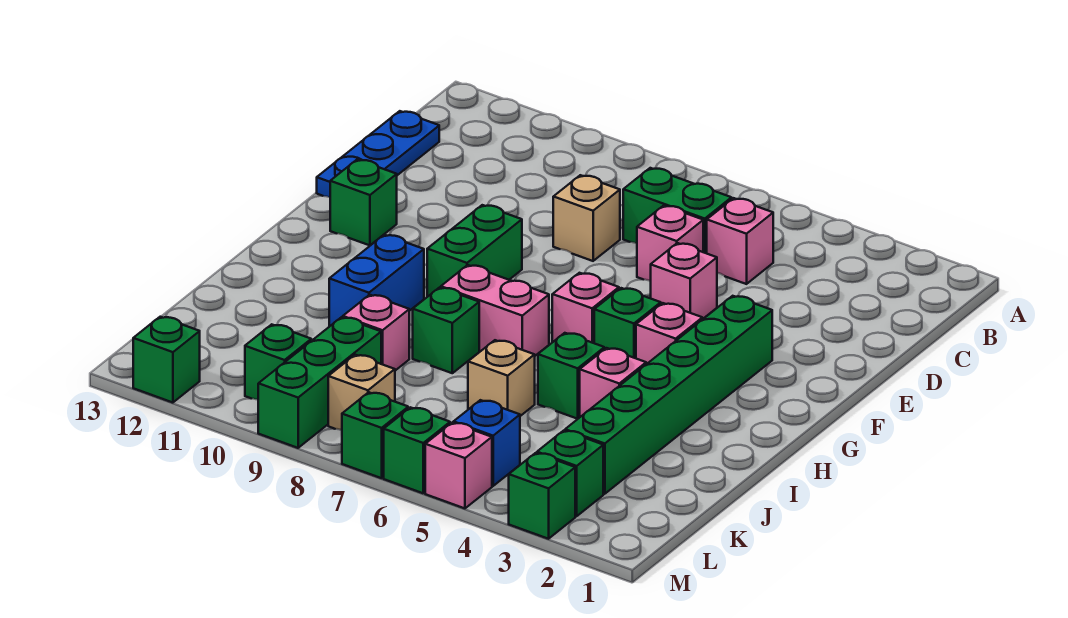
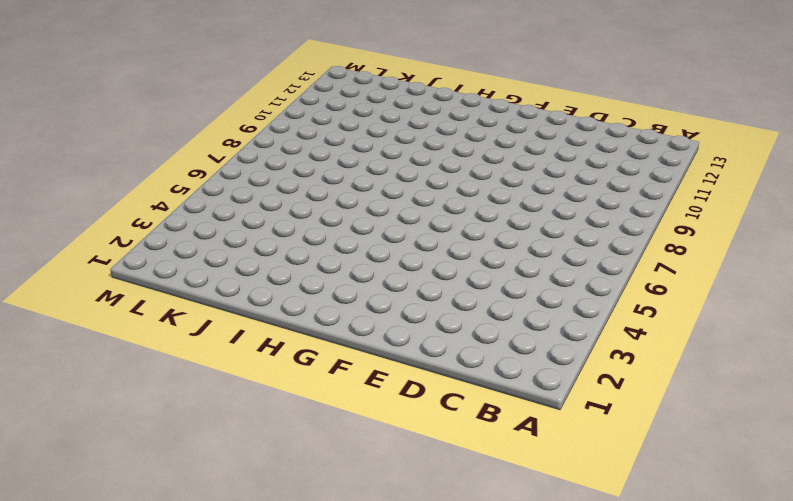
none -> pink brick C5 level 1
none -> green brick C6:C7 level 1
none -> blue plate C13:E13 level 1

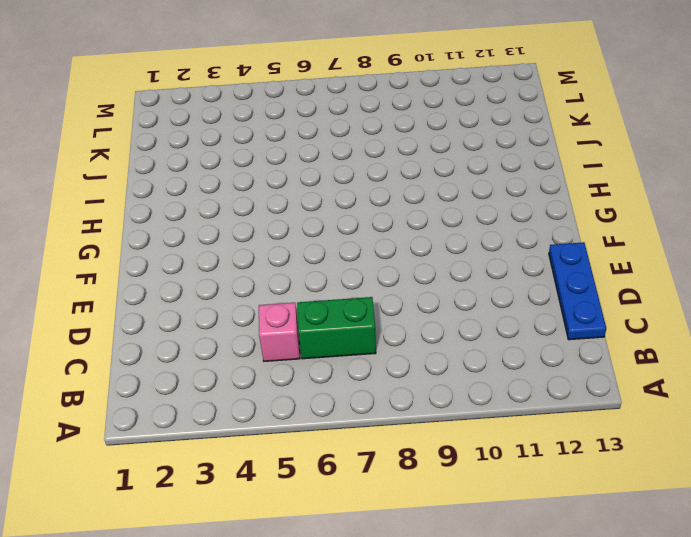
none -> pink brick D6 level 1
none -> tan brick D8 level 1
none -> pink brick E5 level 1

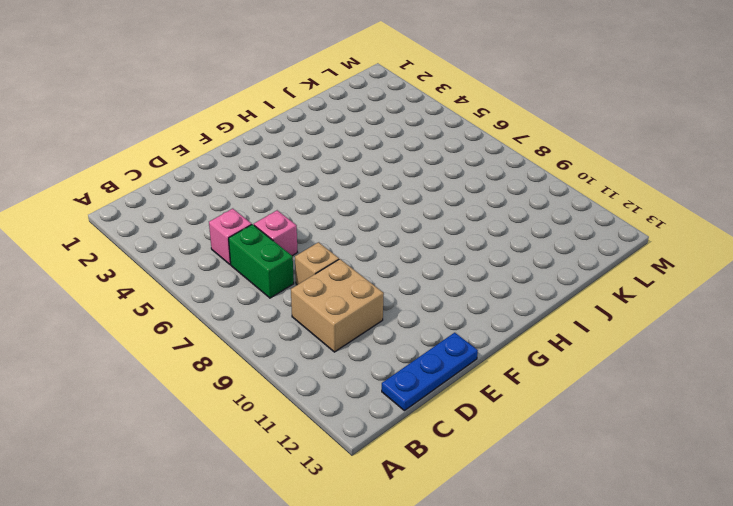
tan brick C9:D10 level 1 -> none
none -> pink brick E5 level 1
none -> green brick F3:K3 level 1
none -> green brick F9:G9 level 1

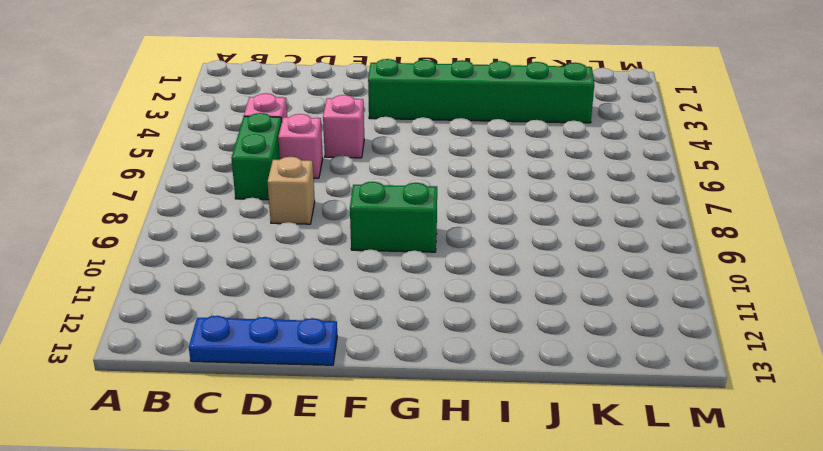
none -> green brick F12 level 1
none -> pink brick G4 level 1
none -> green brick G5 level 1

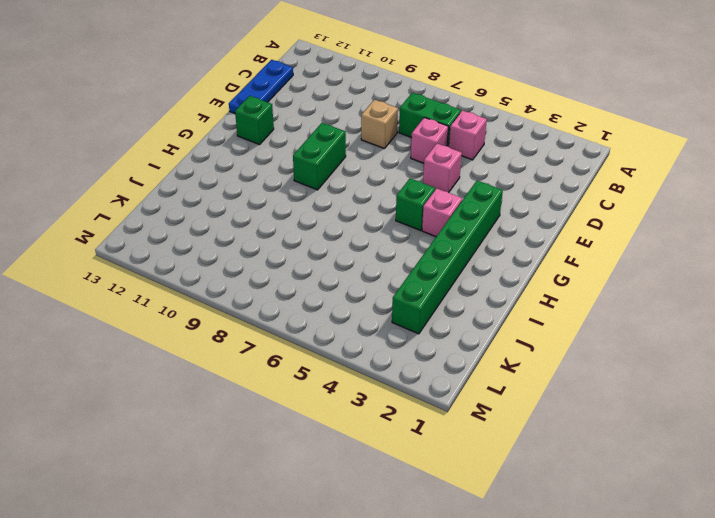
none -> pink brick G6 level 1
none -> pink brick H7:H8 level 1
none -> blue brick H10:I10 level 1

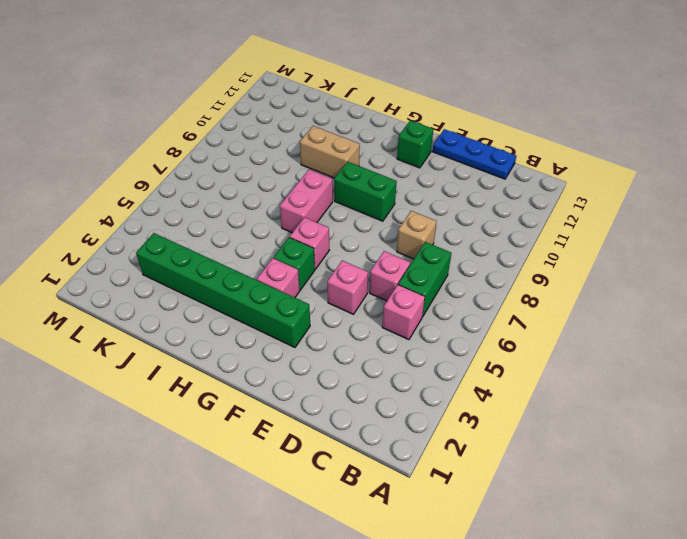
tan brick H10:I10 level 1 -> blue brick H10:I10 level 1
none -> pink brick I4 level 1
none -> green brick I5 level 1
none -> green brick I8 level 1

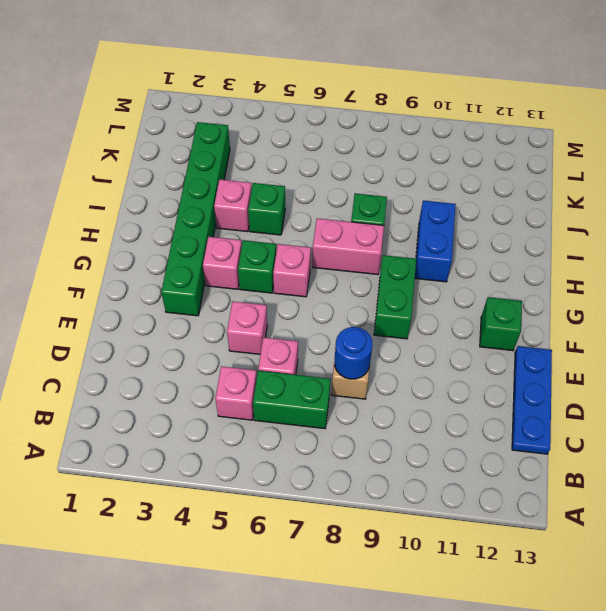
blue round brick D8 level 2 -> none
none -> tan brick J6 level 1
none -> pink brick J9 level 1
none -> green brick K9:M9 level 1

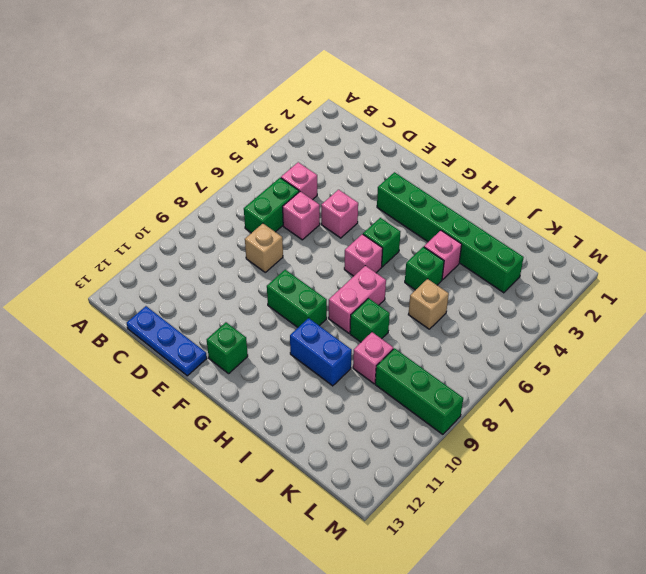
none -> pink brick G4 level 1
none -> green brick L3 level 1
none -> blue brick L5 level 1

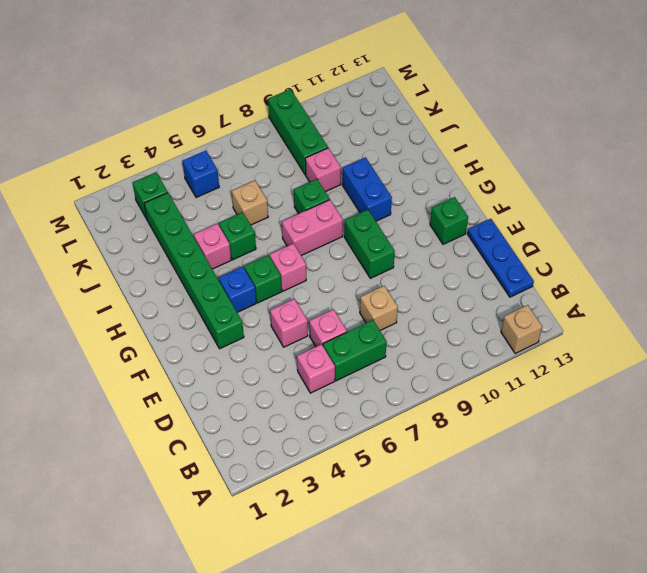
tan brick A12 level 1 -> tan brick L8 level 1
blue brick G4 level 1 -> pink brick G4 level 1
none -> green brick L10 level 1
none -> green brick M3 level 1
none -> pink brick M5 level 1

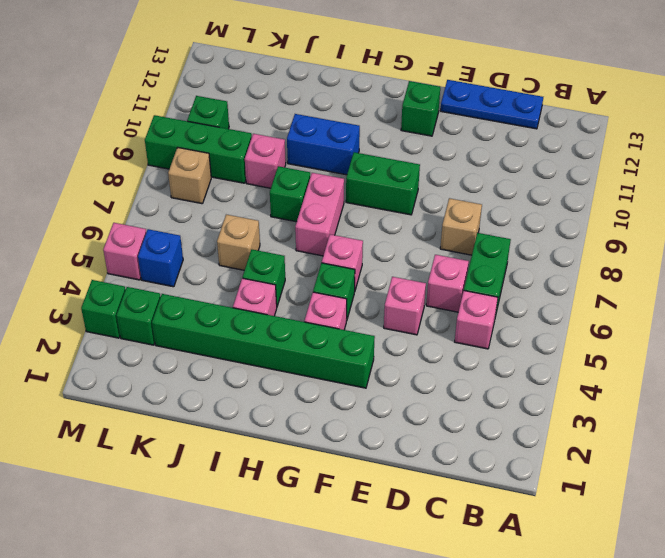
none -> green brick M6 level 1
none -> green brick M7 level 1
none -> green brick M12 level 1

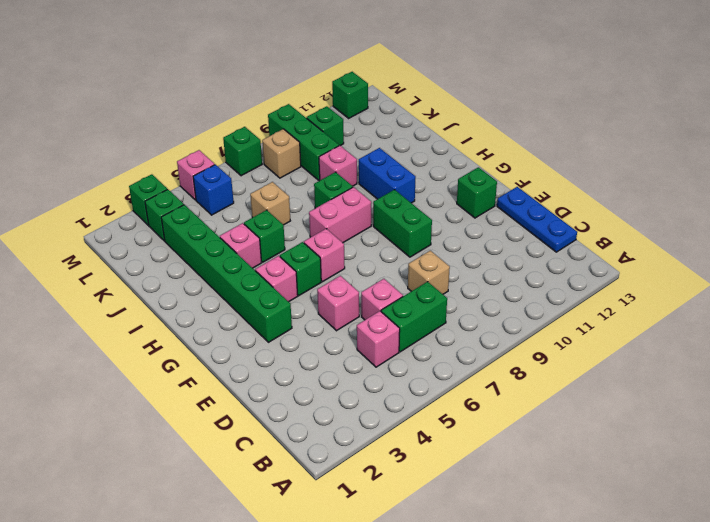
none -> green brick M6 level 1

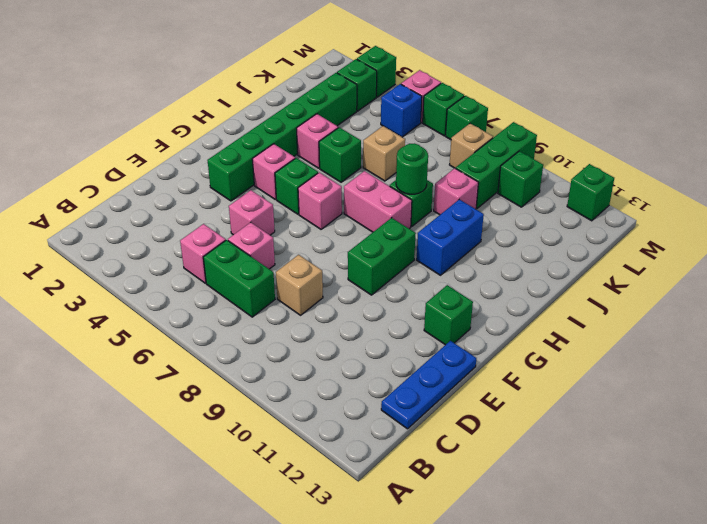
green round brick I8 level 2 -> none

